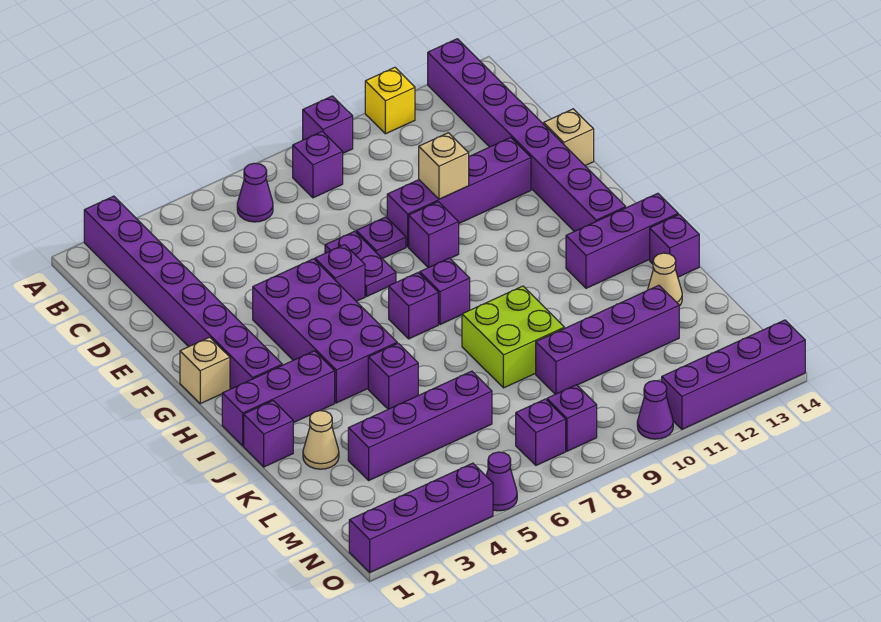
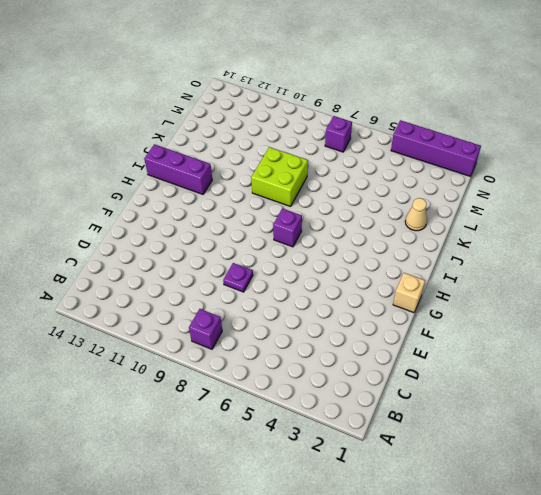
none -> purple brick A2:H2 level 1
none -> purple brick A9 level 1
none -> yellow brick A11 level 1
none -> purple brick A13:H13 level 1

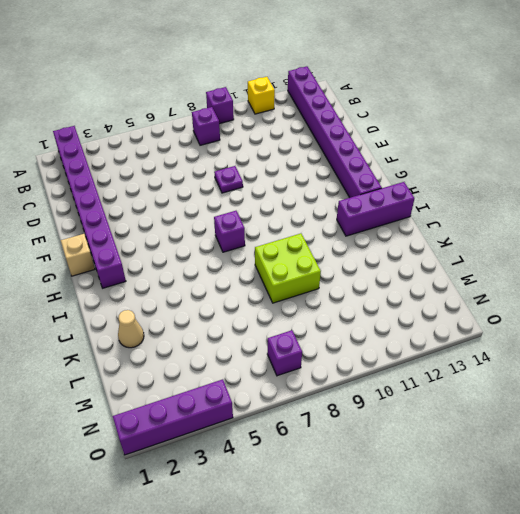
none -> purple cone B6 level 1
none -> purple plate E7:F7 level 1
none -> purple brick E9:E12 level 1
none -> tan brick E14 level 1

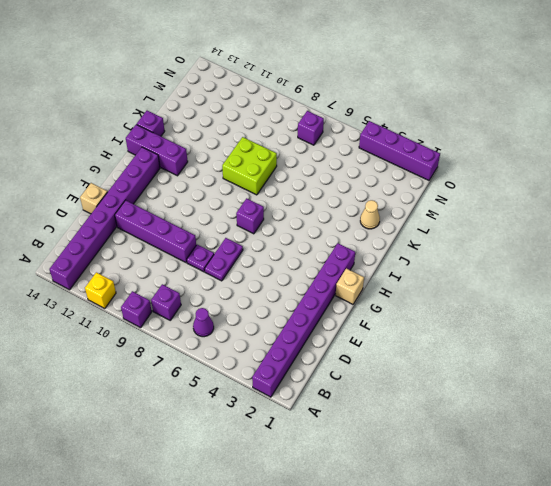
none -> purple brick F4:I5 level 1
none -> purple brick F6 level 1
none -> purple brick F9 level 1
none -> purple brick H8 level 1

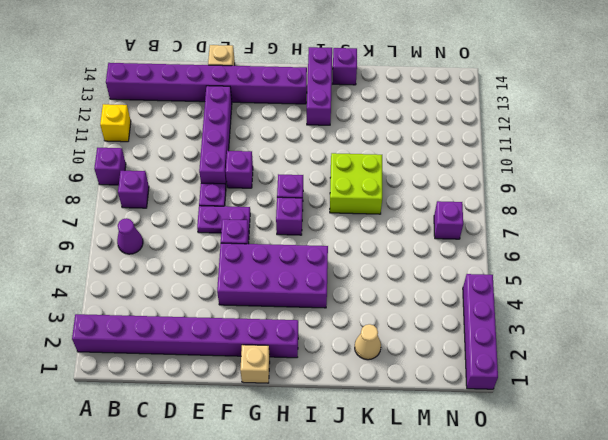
none -> purple brick I1:I3 level 1
none -> purple brick J1 level 1
none -> purple brick J5 level 1
none -> tan cone K13 level 1

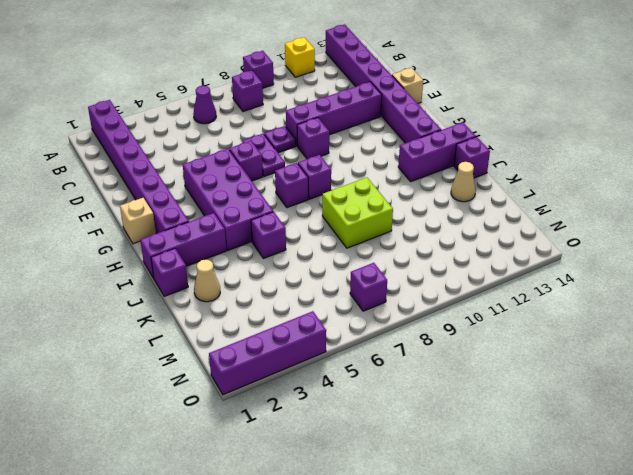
none -> purple brick L3:L6 level 1
none -> purple brick L9:L12 level 1
none -> purple brick N8 level 1
none -> purple cone O5 level 1

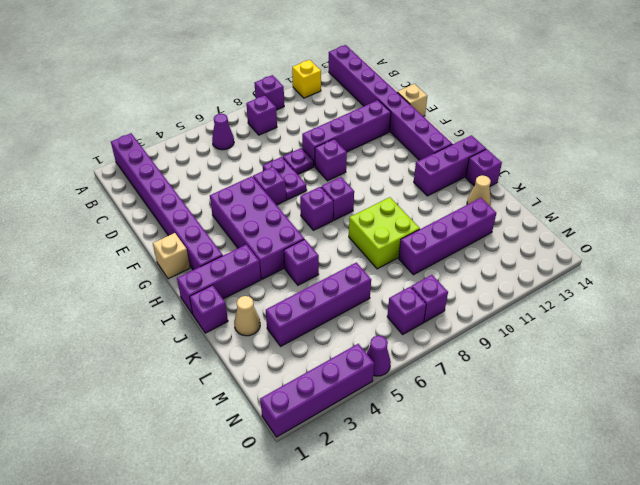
none -> purple cone O10 level 1
none -> purple brick O11:O14 level 1
none -> tan brick E10 level 2

